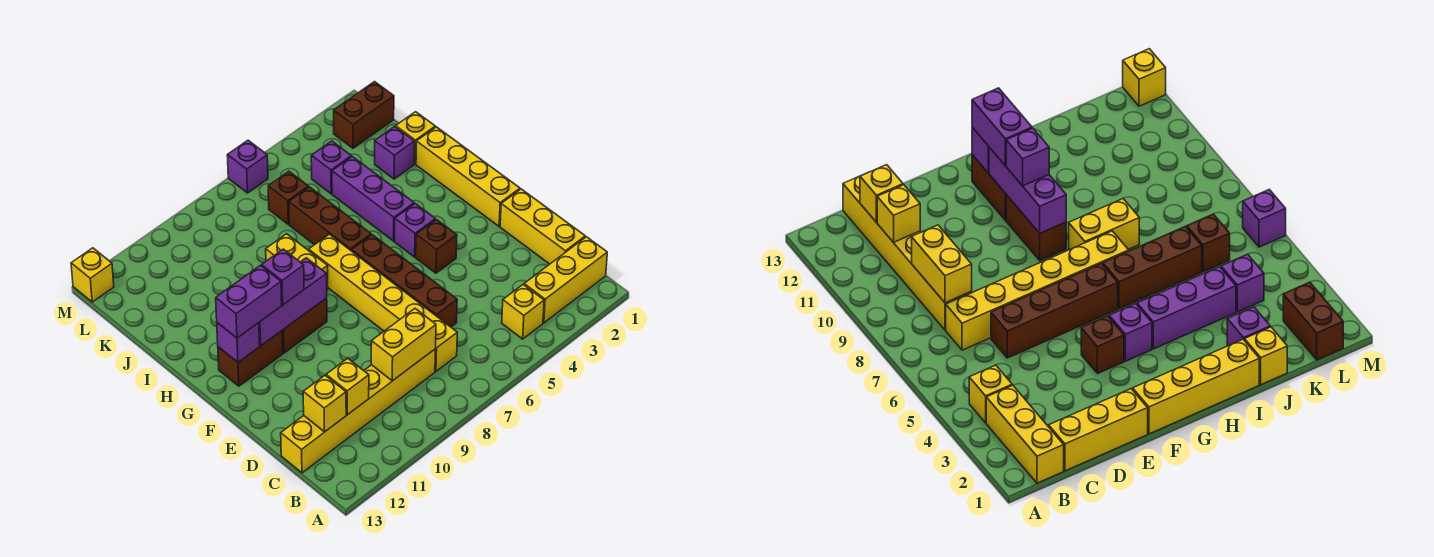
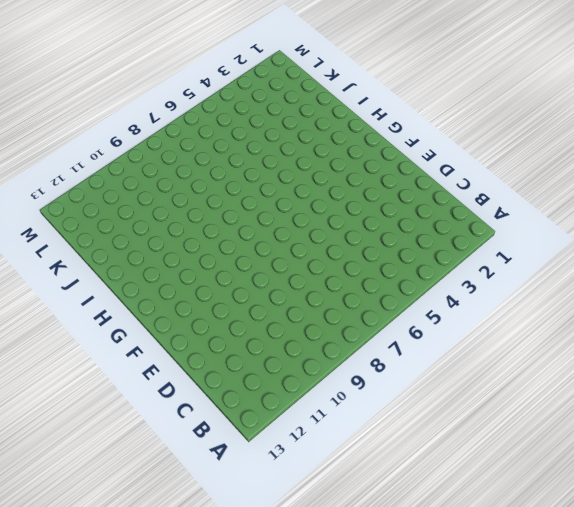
none -> yellow brick B1:B3 level 1
none -> yellow brick B4 level 1
none -> yellow brick C1:E1 level 1

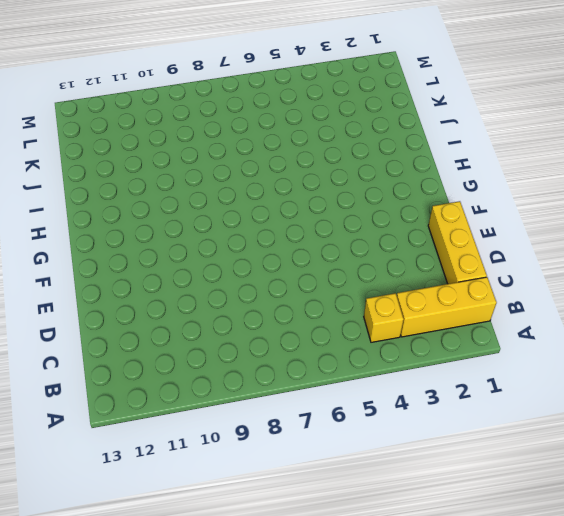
none -> yellow brick C7:H7 level 1
none -> yellow brick C8:C13 level 1
none -> brown brick D6:G6 level 1

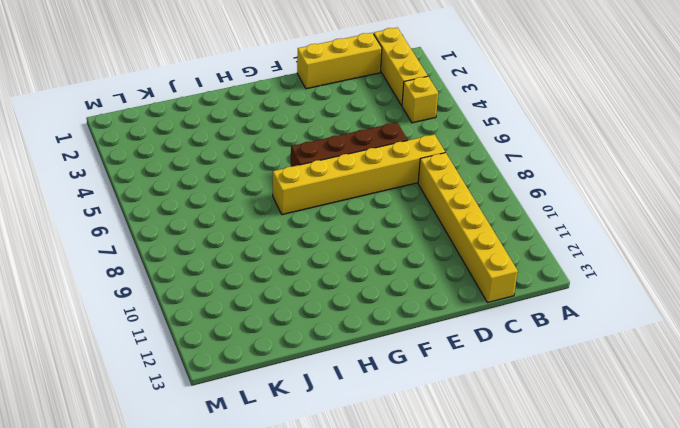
none -> yellow brick F1:I1 level 1
none -> brown brick F4 level 1
none -> purple brick G4 level 1

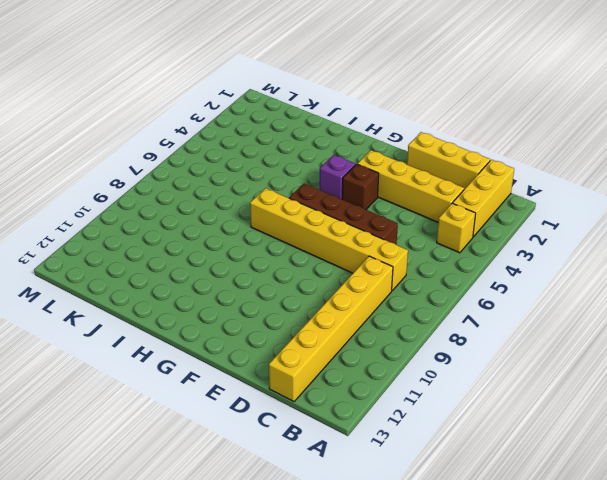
yellow brick C3:F3 level 1 -> yellow brick F1:I1 level 1
none -> brown brick G9:G10 level 1
none -> brown brick G11:G12 level 1
none -> purple brick H4:J4 level 1

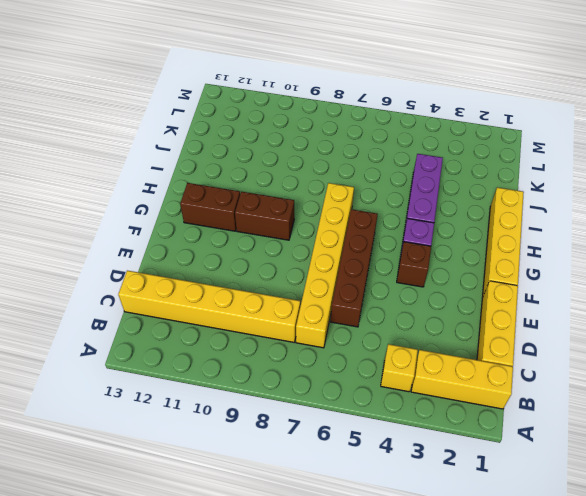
none -> brown brick H6:J6 level 1
none -> yellow brick H8:I8 level 1
none -> yellow brick J1 level 1

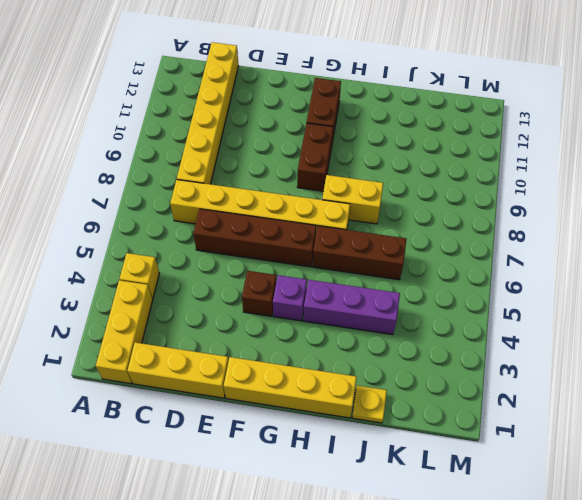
yellow plate J1 level 1 -> yellow brick J1 level 1
none -> purple brick J2 level 1
none -> purple brick K4 level 1
none -> brown brick K6 level 1

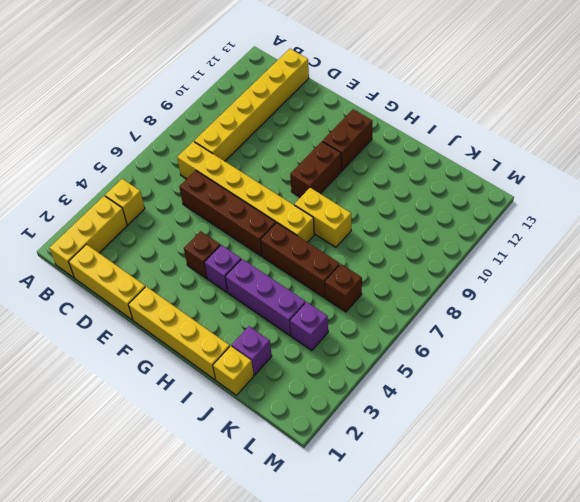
none -> brown brick L1:L2 level 1
none -> purple brick M6 level 1
none -> yellow brick M13 level 1

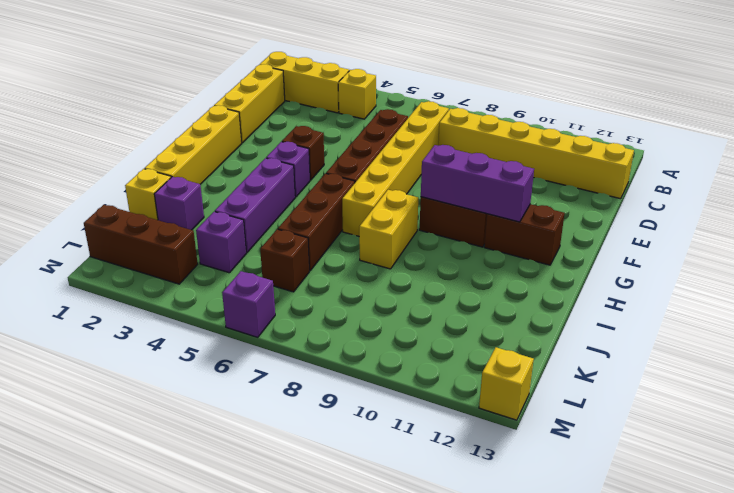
brown brick L1:L3 level 1 -> brown brick L1:L2 level 1
none -> yellow brick C8:C9 level 2
none -> yellow brick C11 level 2
none -> yellow brick C12 level 2

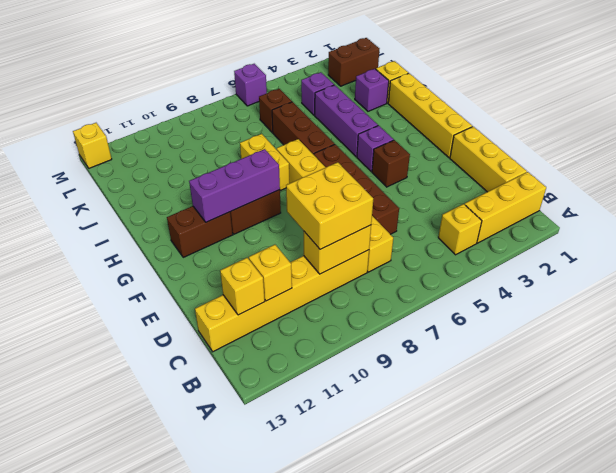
yellow brick C8:D9 level 3 -> none
none -> purple brick G12 level 2
none -> purple brick G10 level 3
none -> purple brick G11:G12 level 3

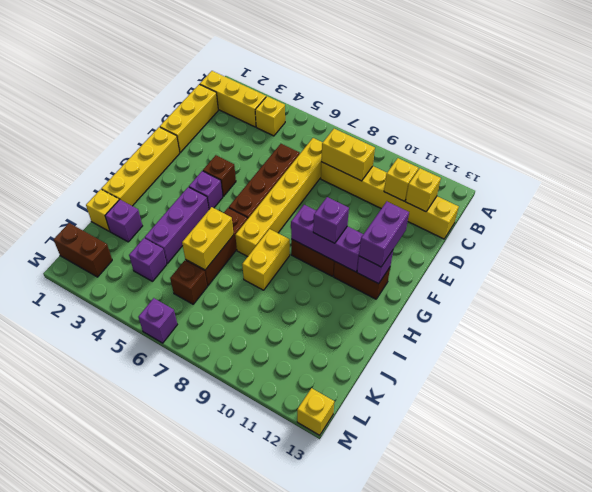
purple brick F12:G12 level 3 -> purple brick G11:G12 level 3
yellow brick I6:J6 level 2 -> none

